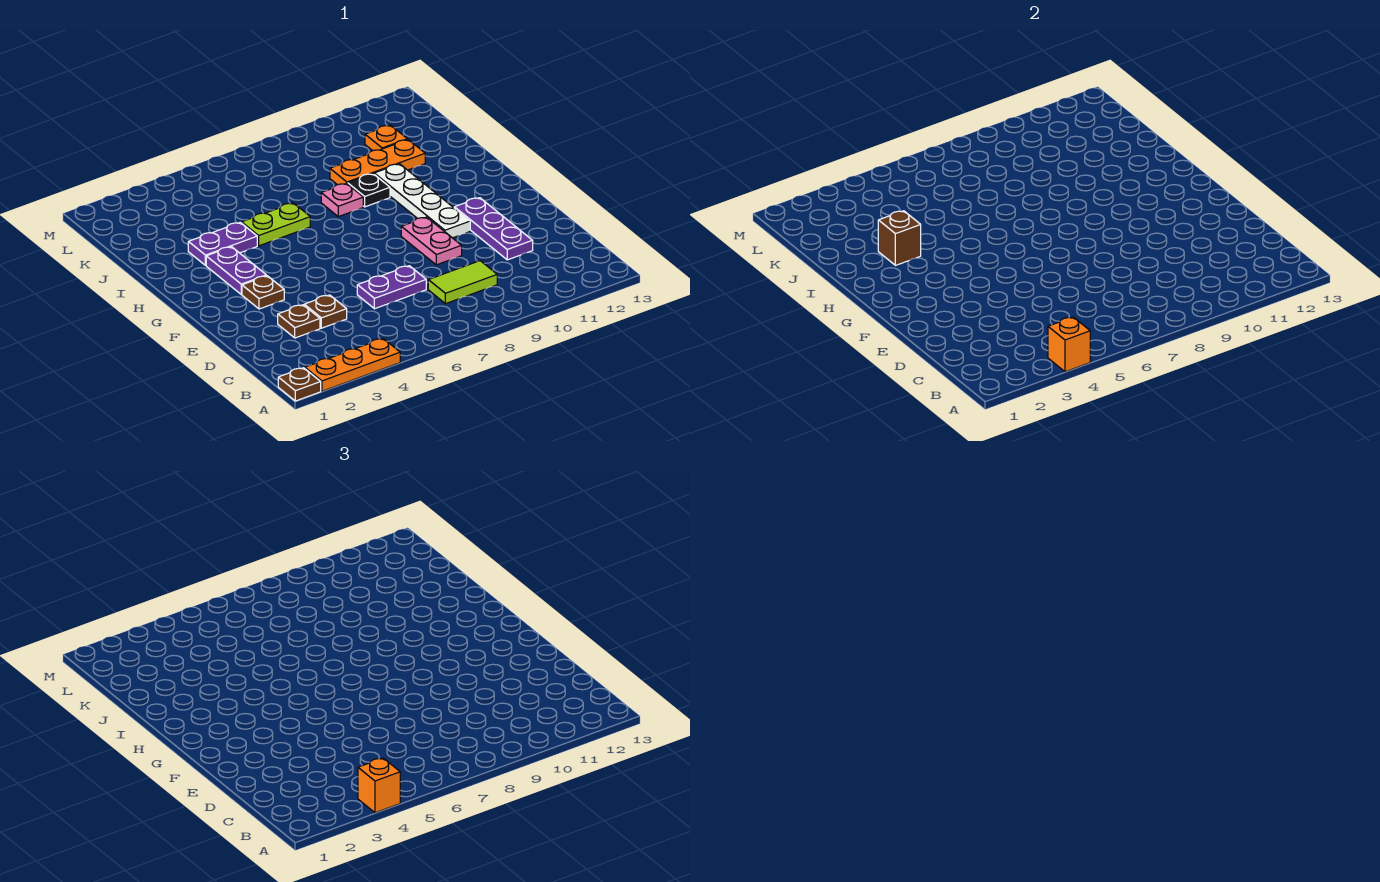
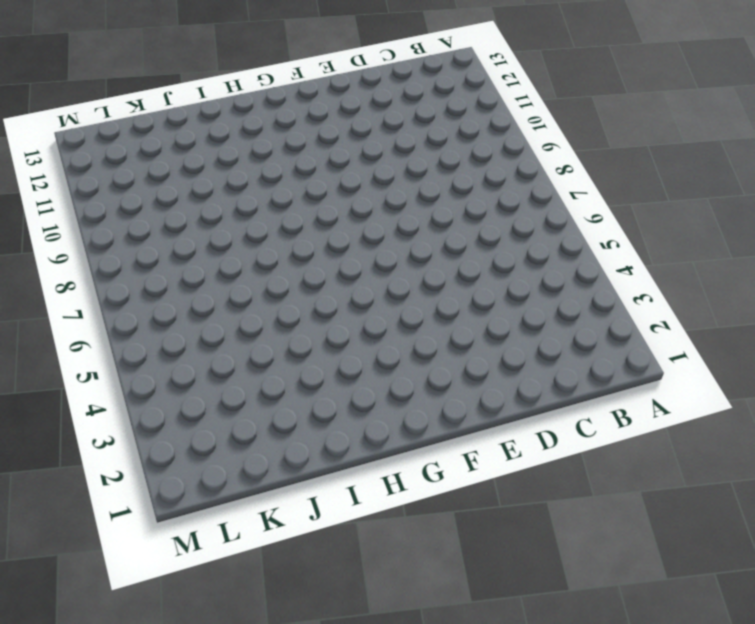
none -> brown plate A1 level 1
none -> orange plate A2:A4 level 1
none -> lime tile C8:C9 level 1

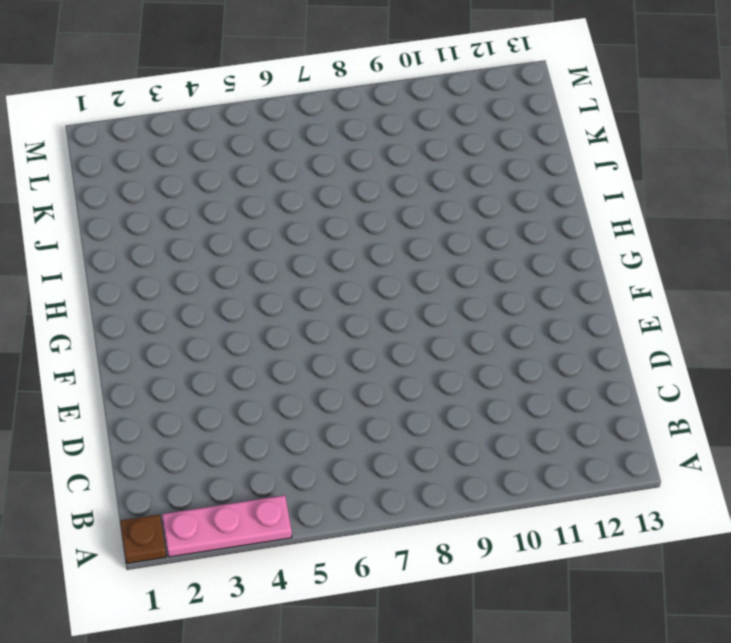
pink plate A2:A4 level 1 -> orange plate A2:A4 level 1
none -> lime tile C8:C9 level 1
none -> brown plate D3 level 1
none -> brown plate D4 level 1

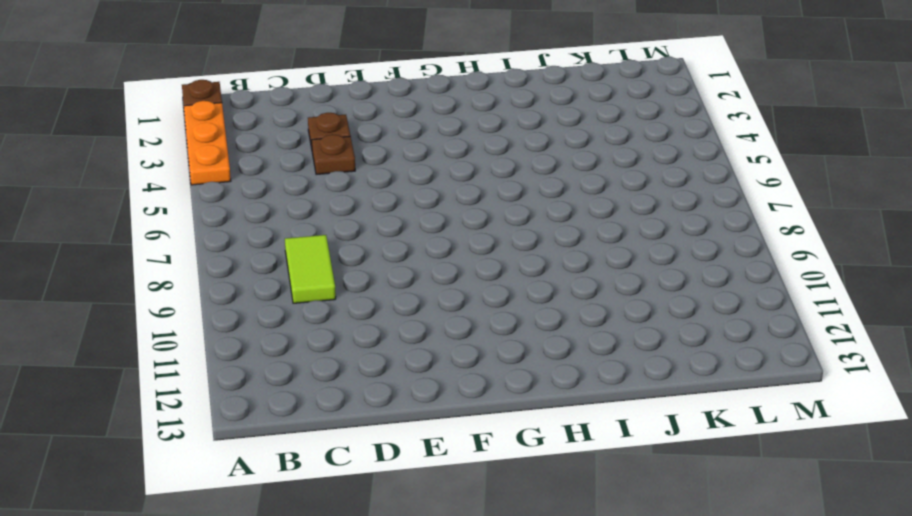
none -> purple plate D6:D7 level 1
none -> purple plate D11:F11 level 1
none -> pink plate E9:F9 level 1

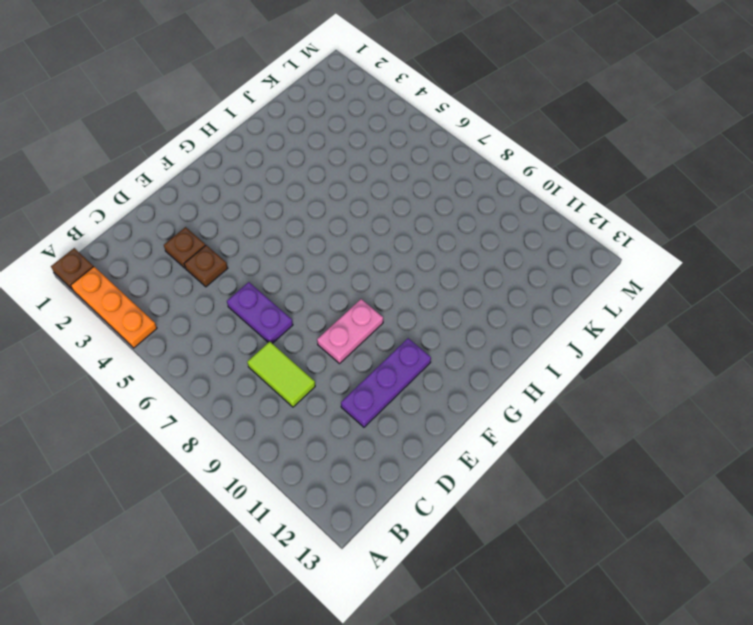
none -> brown plate F3 level 1
none -> white plate F10:I10 level 1
none -> purple plate G3:H3 level 1

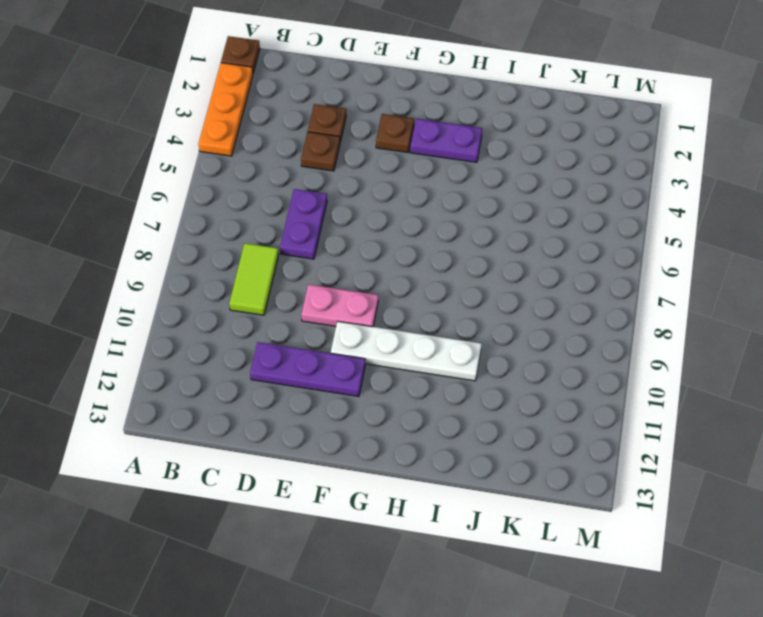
none -> purple plate I3:I4 level 1
none -> lime plate I5:I6 level 1
none -> pink plate I8 level 1

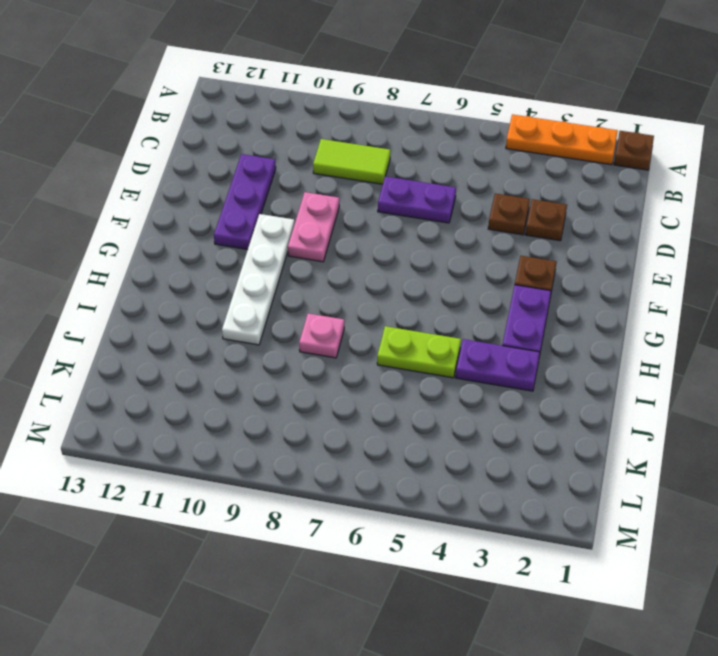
none -> black plate I9 level 1
none -> orange plate J9:J11 level 1
none -> orange plate K11 level 1

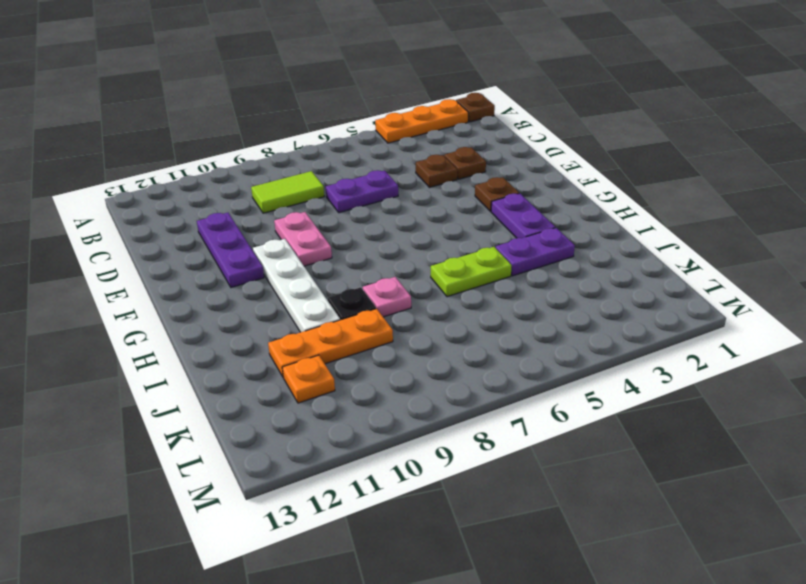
none -> orange brick A4 level 2
none -> brown brick I3 level 2
none -> orange brick A4 level 3

